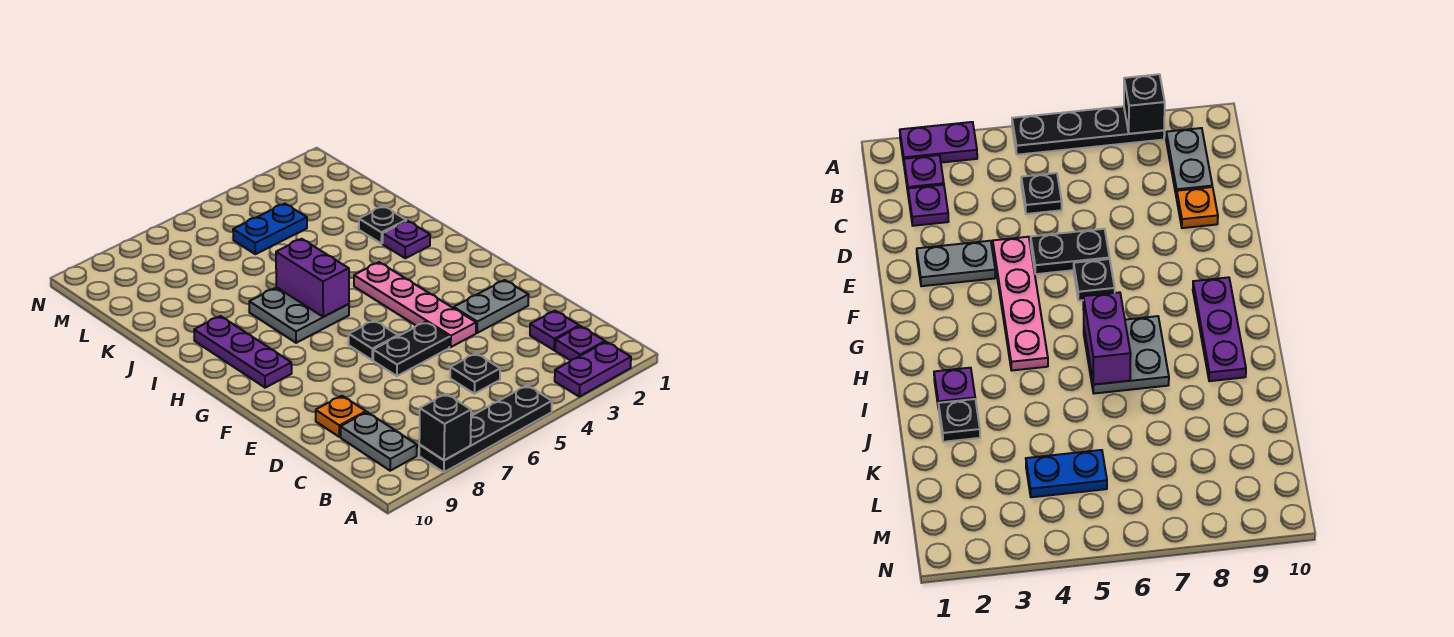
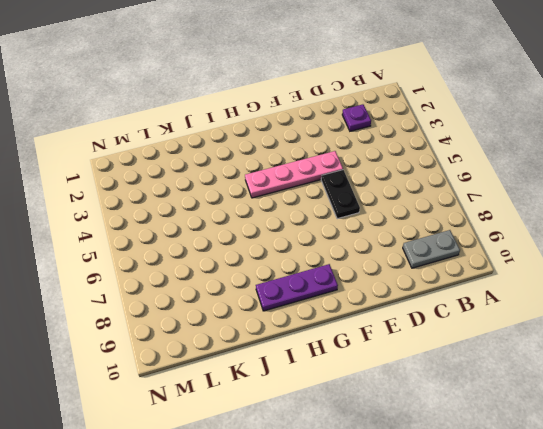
none -> purple plate A2:A3 level 1
none -> black plate A5:A8 level 1
none -> purple plate B2 level 1

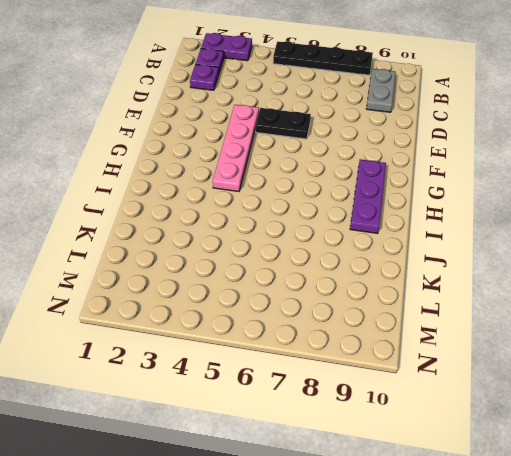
none -> black plate C5 level 1
none -> orange plate D9 level 1
none -> grey plate E2:E3 level 1

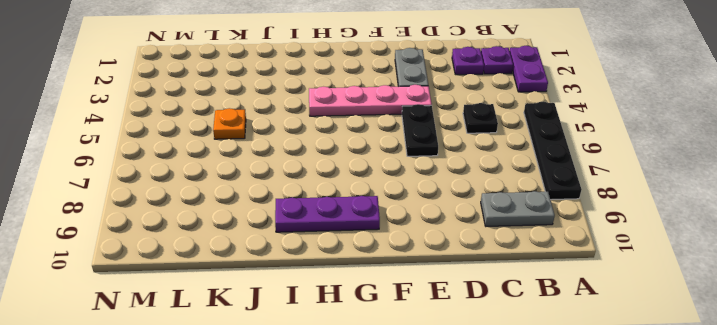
orange plate K5 level 1 -> orange plate D9 level 1
none -> black plate F6 level 1
none -> grey plate H6:I7 level 1
none -> purple plate I2 level 1

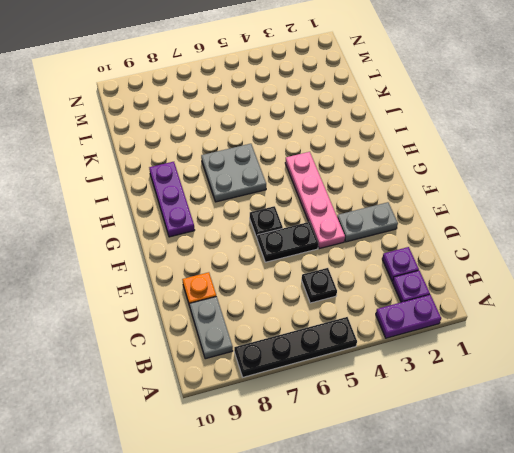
none -> purple plate I2 level 1
none -> black plate J2 level 1
none -> blue plate L4:L5 level 1

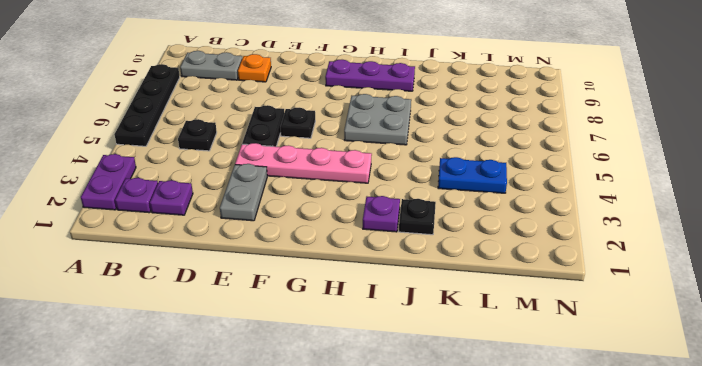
blue plate K4:L4 level 1 -> blue plate L4:L5 level 1
none -> black brick A8 level 2
none -> purple brick H6:I6 level 2

